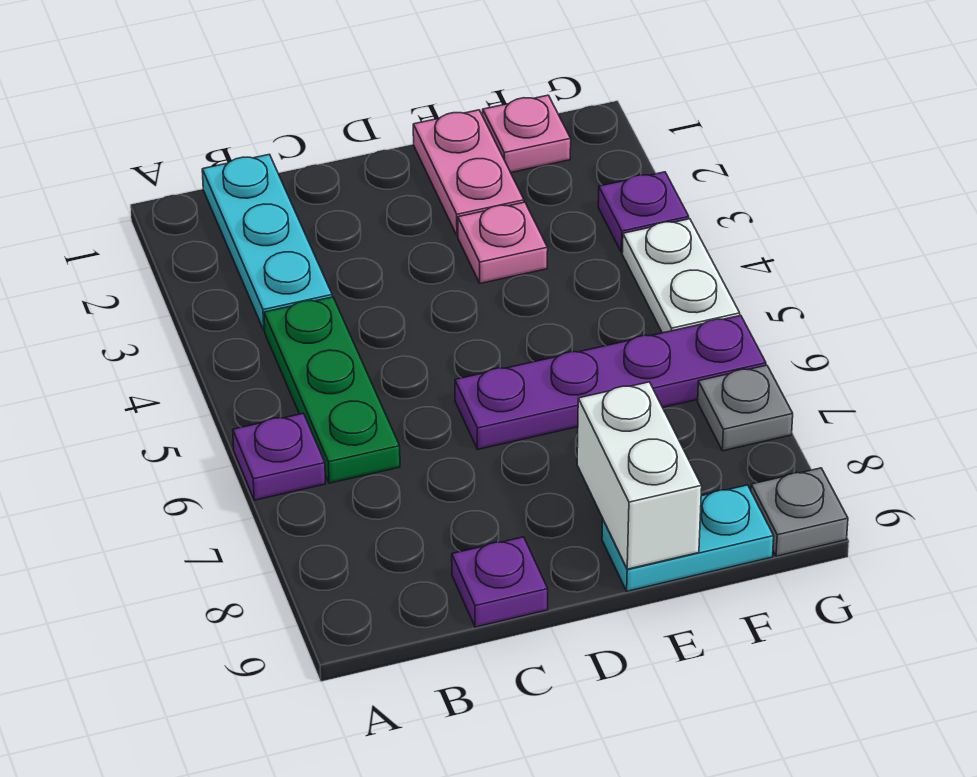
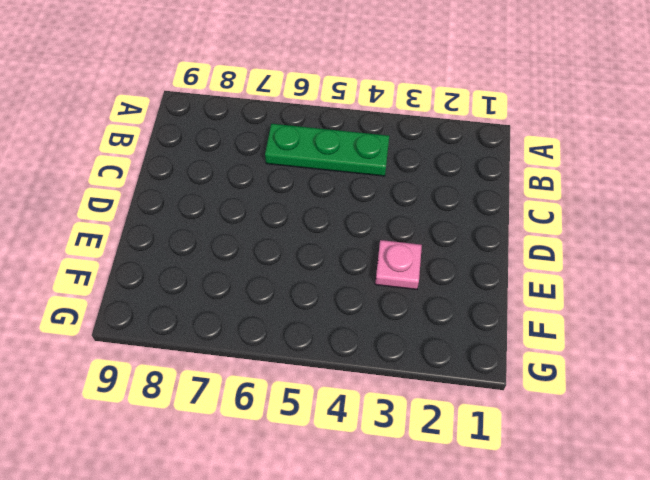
none -> purple plate A6 level 1
none -> cyan plate B1:B3 level 1
none -> purple plate C9 level 1

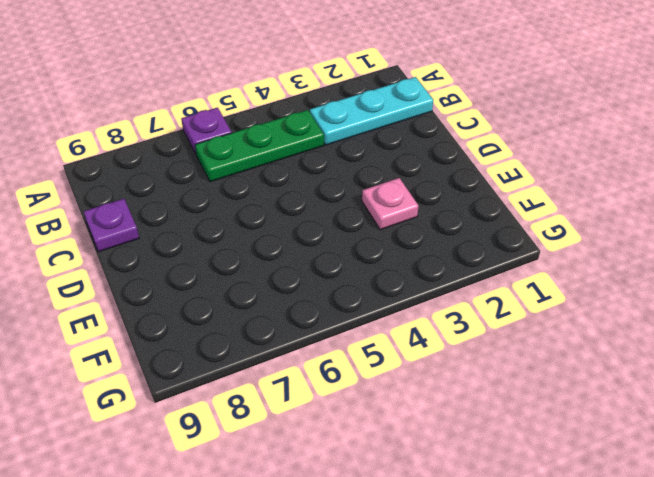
none -> purple plate D6:G6 level 1
none -> pink plate E1:E2 level 1
none -> cyan plate E9:F9 level 1

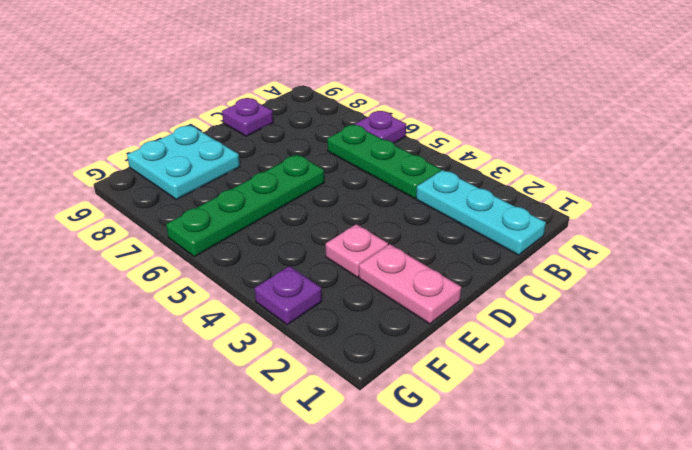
green plate D6:G6 level 1 -> purple plate D6:G6 level 1
cyan plate E8:F9 level 1 -> cyan plate E9:F9 level 1
none -> pink plate F1 level 1
none -> white plate G4:G5 level 1
none -> grey plate G7 level 1

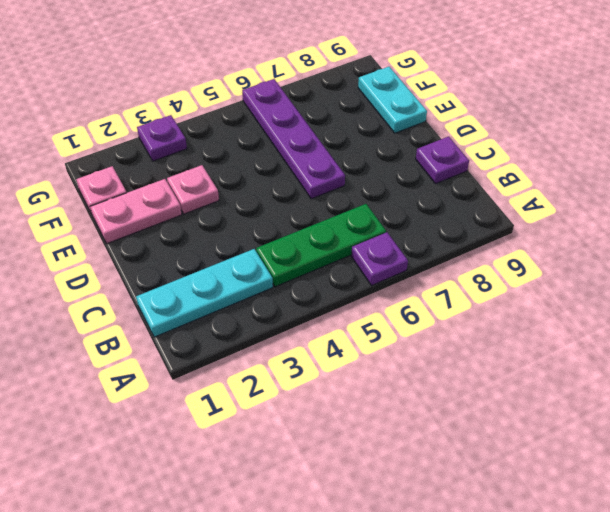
none -> white plate G4:G5 level 1
none -> grey plate G7 level 1
none -> grey plate G9 level 1

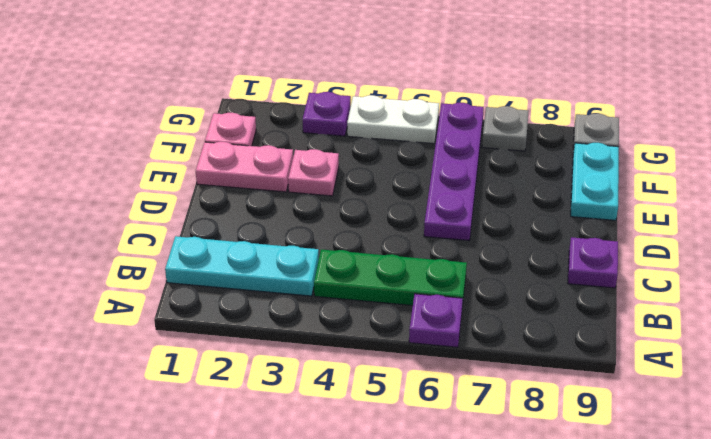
none -> white brick E8:E9 level 2

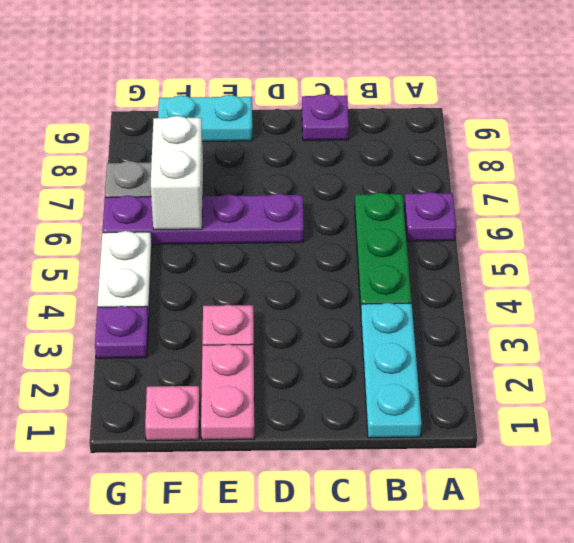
white brick F6:F7 level 2 -> white brick E8:E9 level 2
none -> grey plate G9 level 1

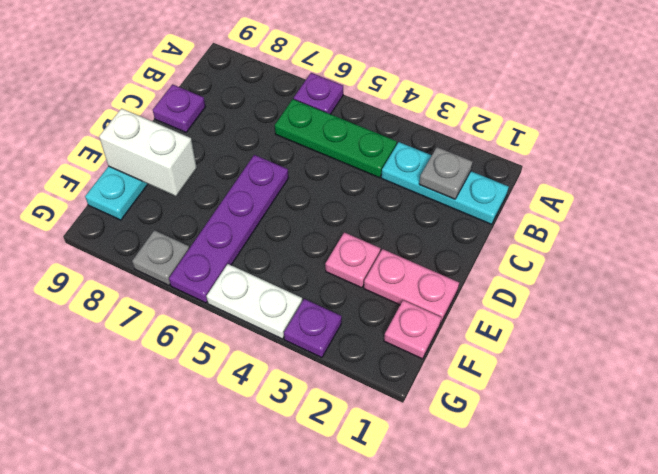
grey plate B2 level 2 -> grey plate G9 level 1

